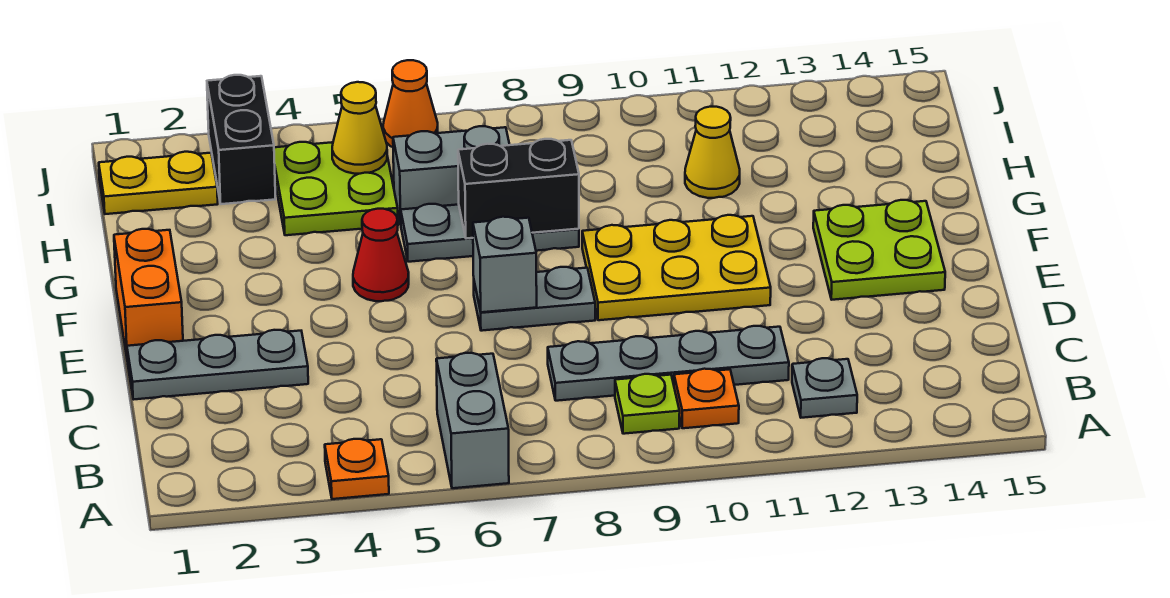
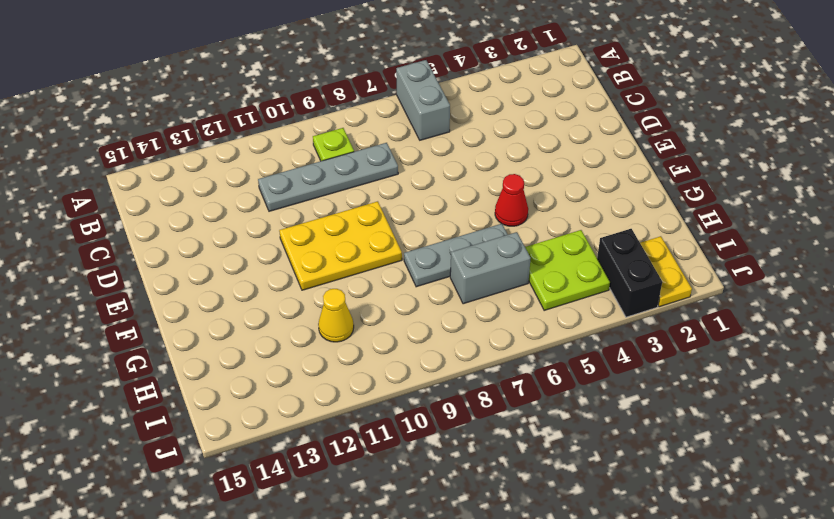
yellow plate I2:J2 level 1 -> yellow plate I1:I2 level 1
none -> orange plate A4 level 1
none -> orange plate B10 level 1
none -> grey plate B12 level 1

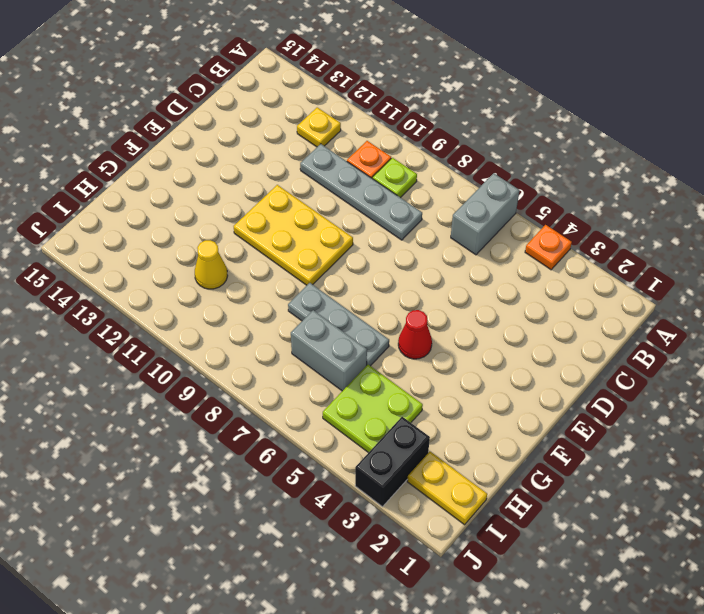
yellow plate B12 level 1 -> grey plate B12 level 1
none -> grey plate D1:D3 level 1
none -> orange brick E1:F1 level 1
none -> grey plate E7:E8 level 1

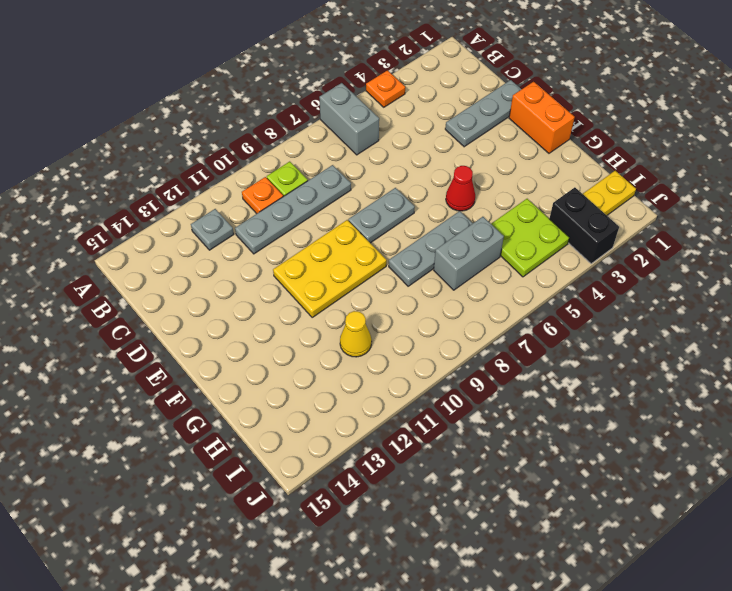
none -> lime plate E13:F14 level 1
none -> orange cone J6 level 1
none -> grey brick E7 level 2

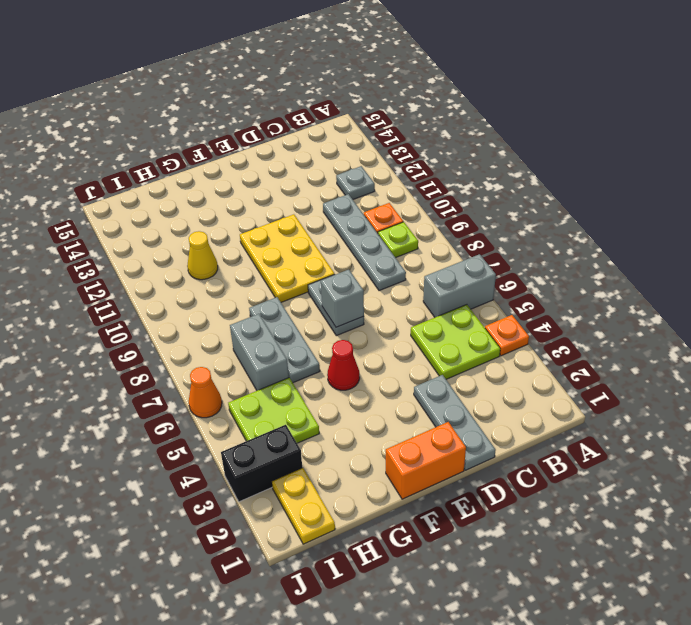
lime plate B4:C5 level 1 -> lime plate E13:F14 level 1
none -> black brick G7:G8 level 2
none -> yellow cone I5 level 2

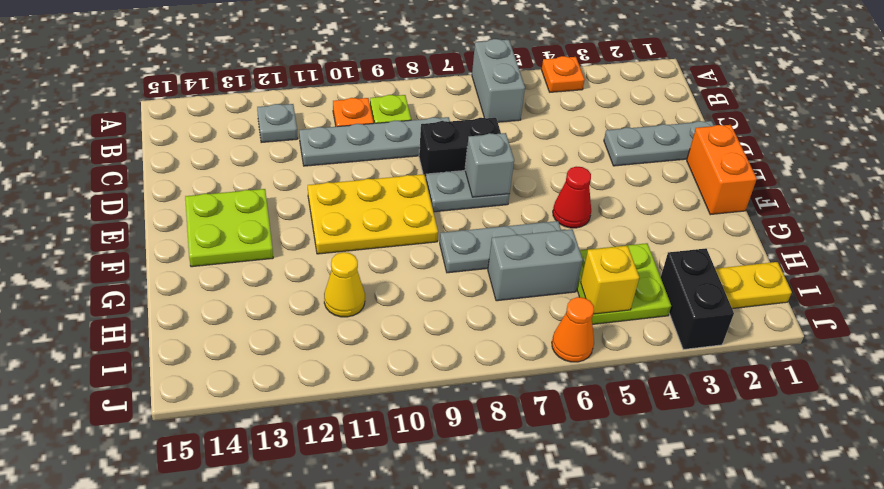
black brick D7:D8 level 1 -> black brick G7:G8 level 2
yellow brick I5 level 2 -> yellow cone I5 level 2

